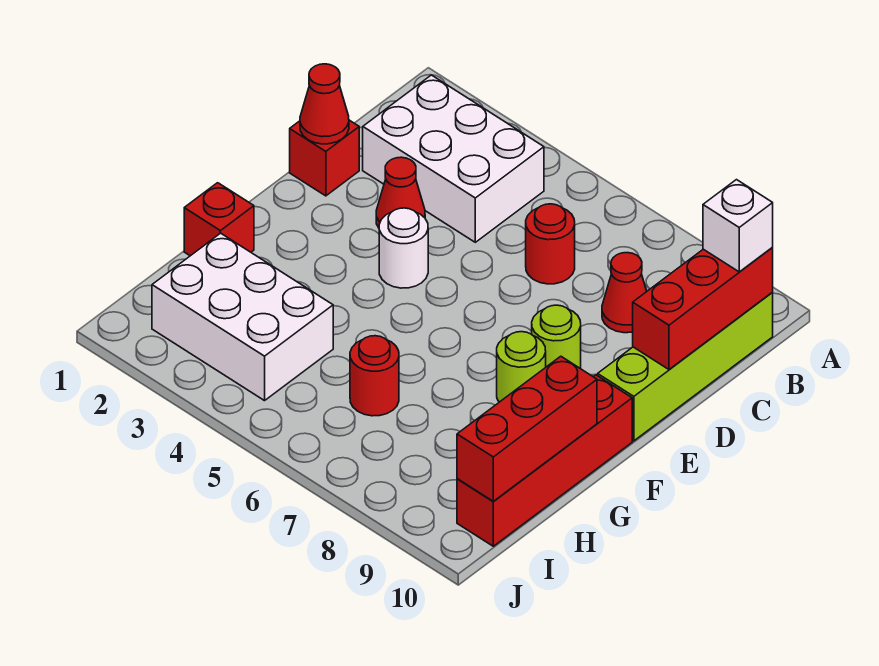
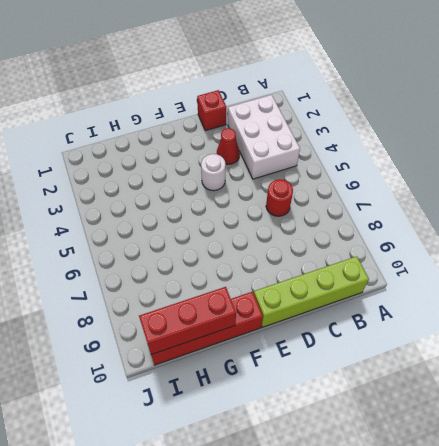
none -> red cone C8 level 1
none -> lime round brick E8 level 1
none -> lime round brick F8 level 1

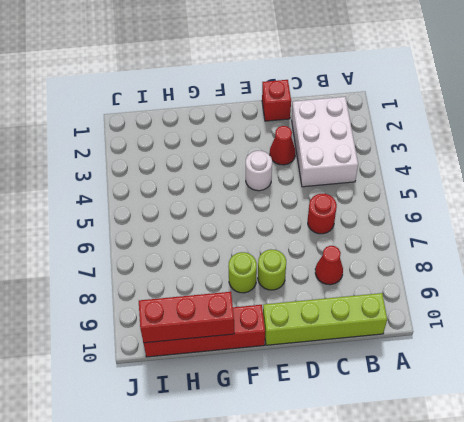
none -> red brick G1 level 1
none -> white brick H2:I4 level 1
none -> red round brick H6 level 1

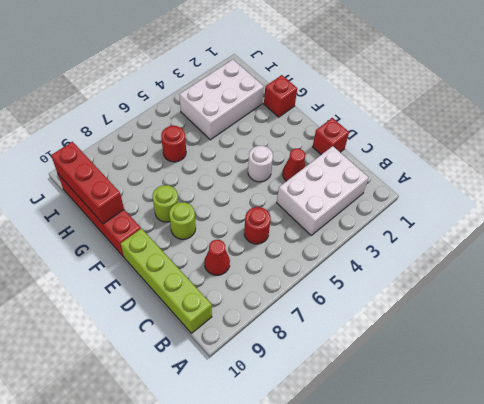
none -> red brick B10:D10 level 2
none -> red cone D1 level 2
none -> white brick B10 level 3

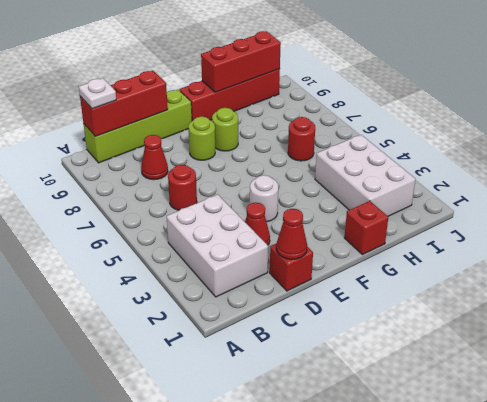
white plate B10 level 3 -> white brick B10 level 3

